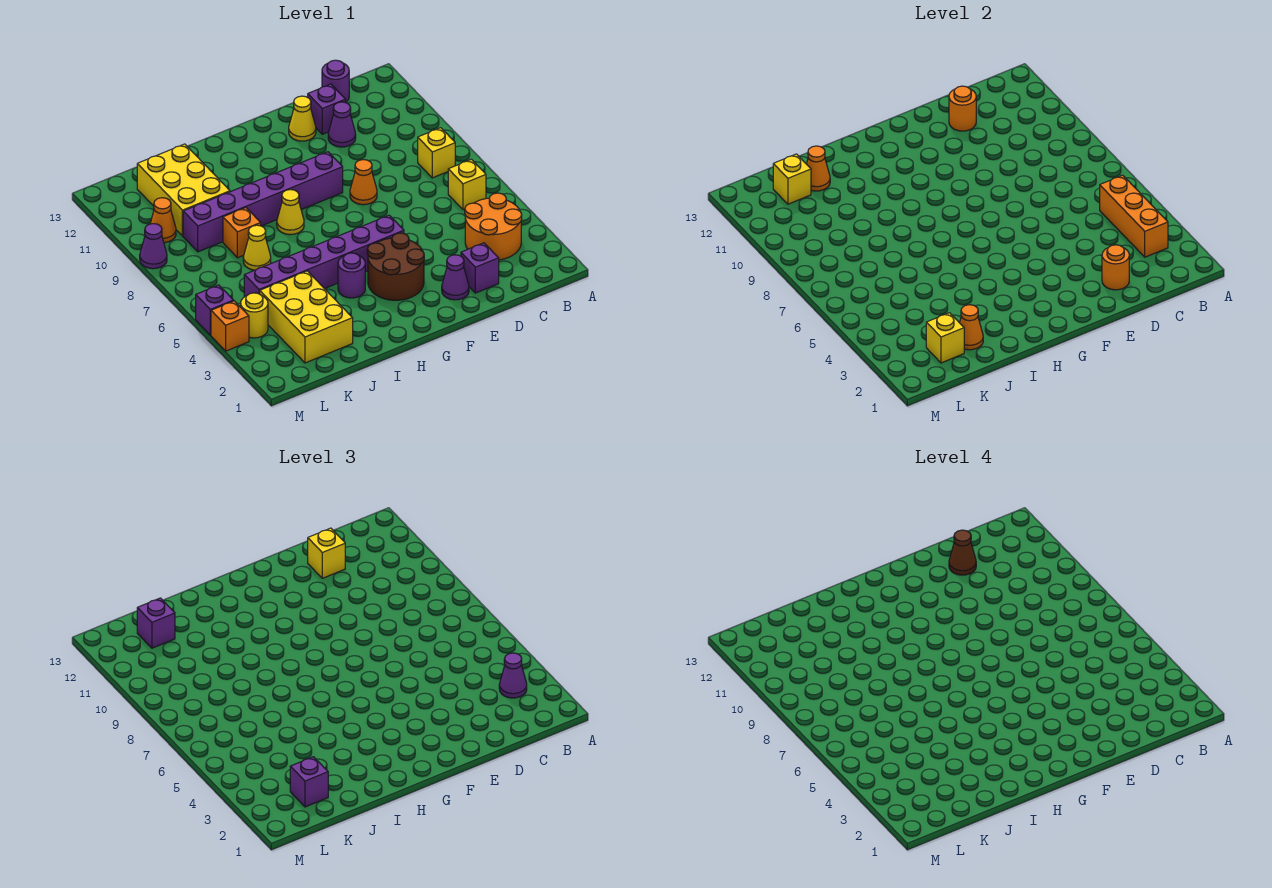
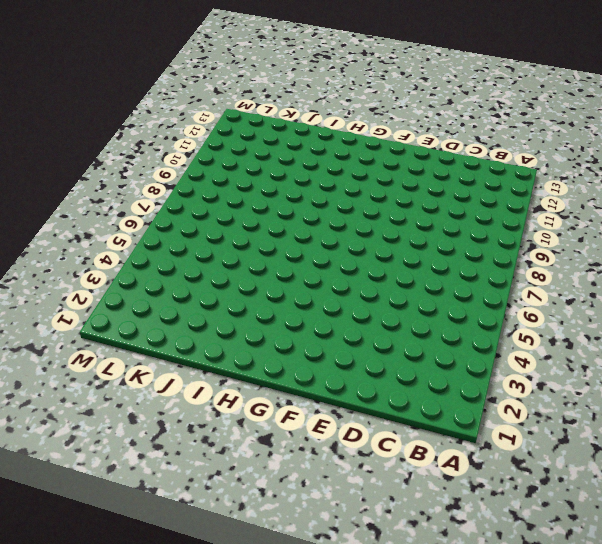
none -> orange round brick B3:C4 level 1
none -> yellow brick B6 level 1
none -> yellow brick B8 level 1
none -> purple round brick C13 level 1

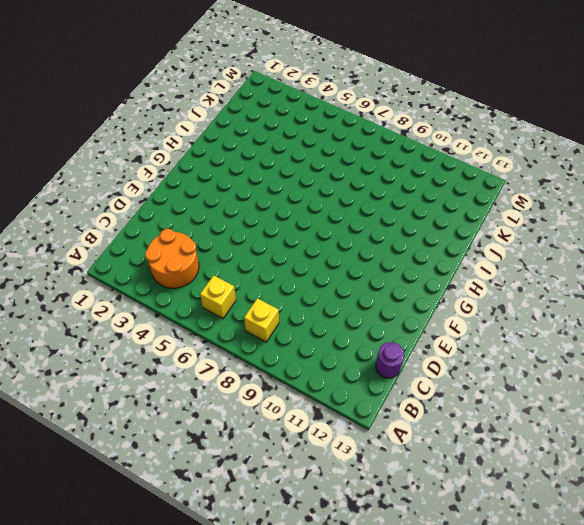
none -> purple brick D2 level 1
none -> purple cone D11 level 1
none -> purple brick D12 level 1
none -> purple cone E2 level 1

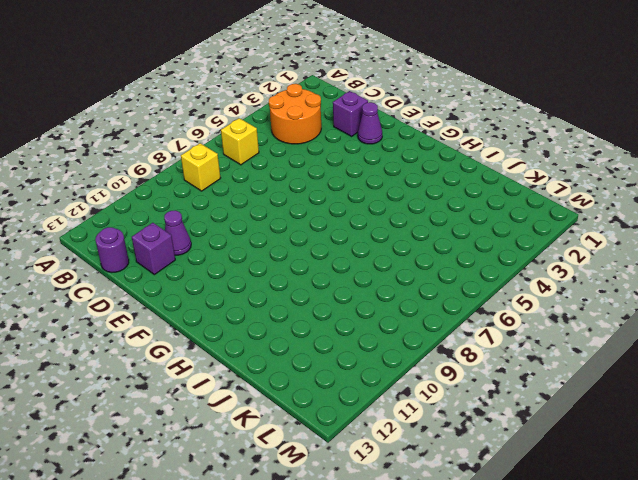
none -> orange cone E8 level 1
none -> yellow cone E12 level 1
none -> brown round brick F3:G4 level 1
none -> purple brick F5:K5 level 1

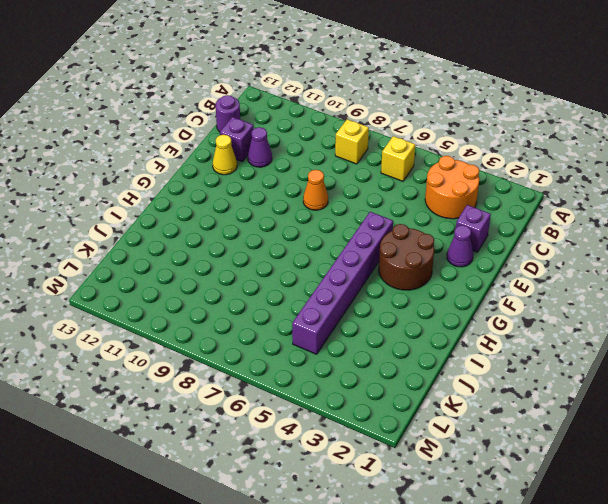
none -> purple brick F9:K9 level 1
none -> purple round brick H4 level 1
none -> yellow cone H8 level 1
none -> yellow brick J2:K4 level 1

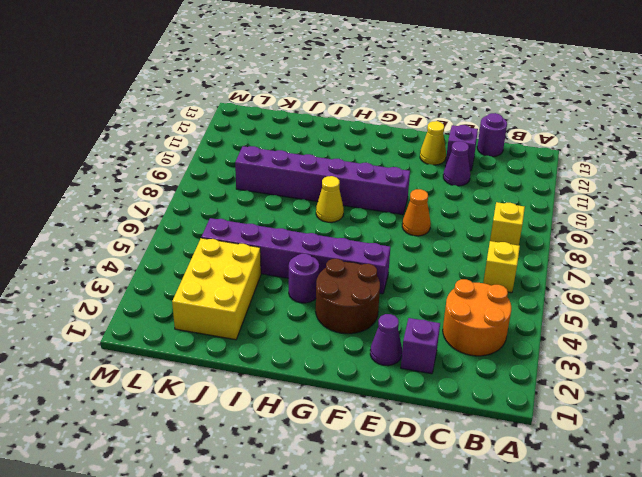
none -> yellow cone J7 level 1
none -> orange brick J8 level 1
none -> yellow brick J10:K12 level 1
none -> yellow round brick L4 level 1

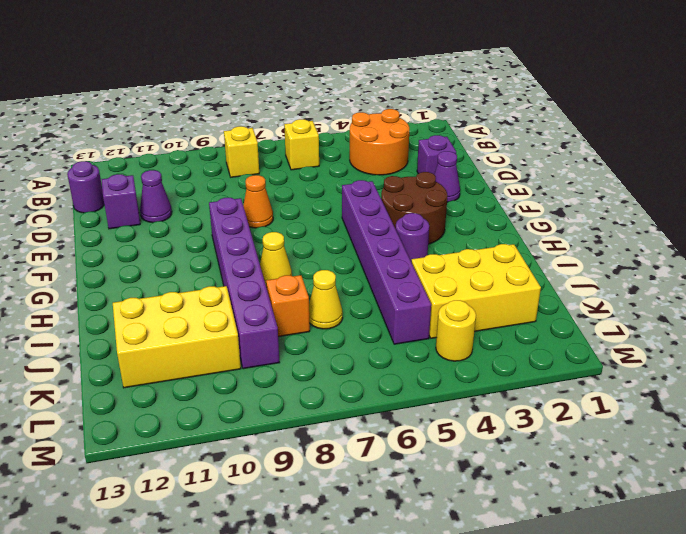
none -> yellow cone E12 level 1
none -> orange cone L10 level 1
none -> orange brick M4 level 1
none -> purple brick M5 level 1

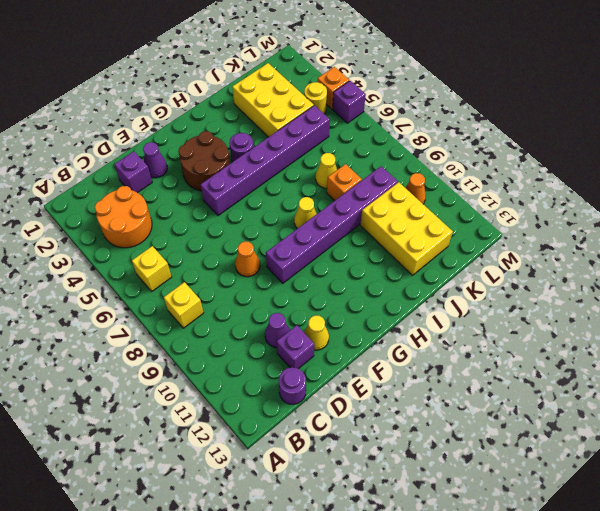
none -> purple cone M9 level 1
none -> orange brick B3:B5 level 2
none -> orange round brick D2 level 2
none -> orange round brick D12 level 2

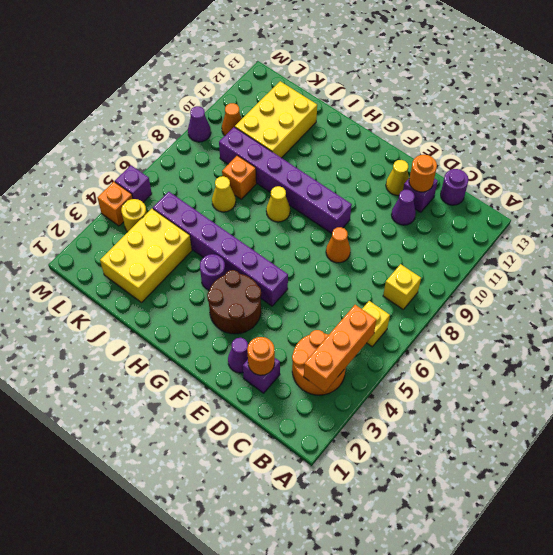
none -> orange cone J2 level 2
none -> orange cone J12 level 2
none -> yellow brick K2 level 2
none -> yellow brick K12 level 2

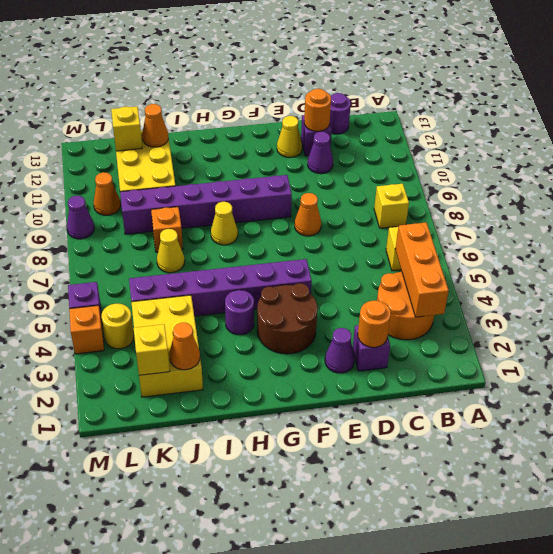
none -> purple cone B3 level 3
none -> yellow brick D12 level 3
none -> purple brick K2 level 3
none -> purple brick K12 level 3

